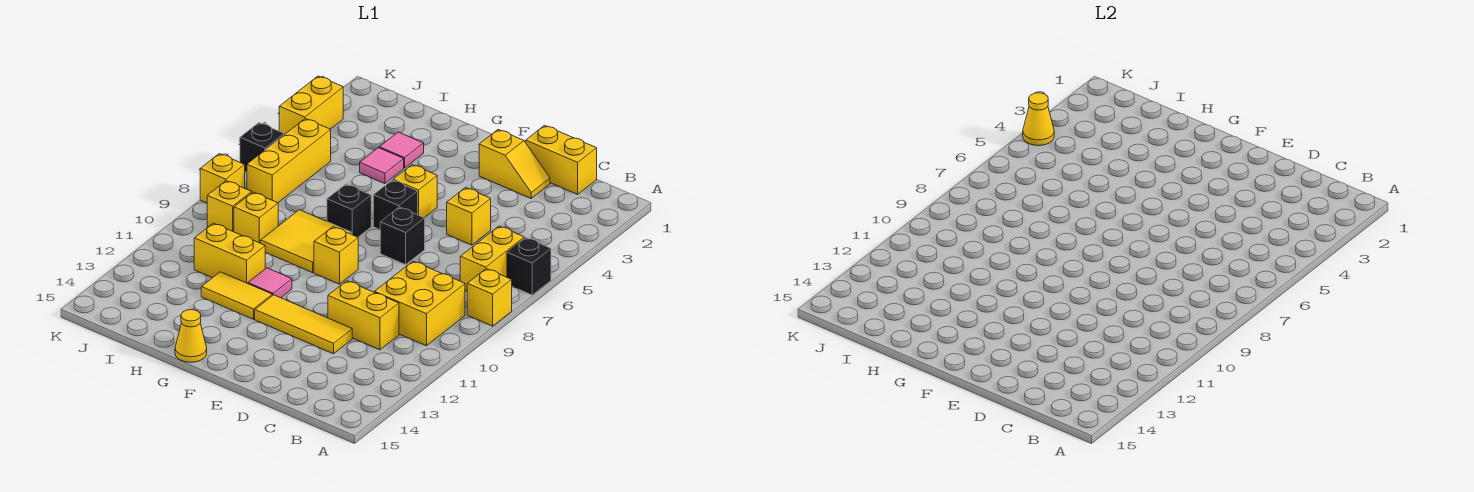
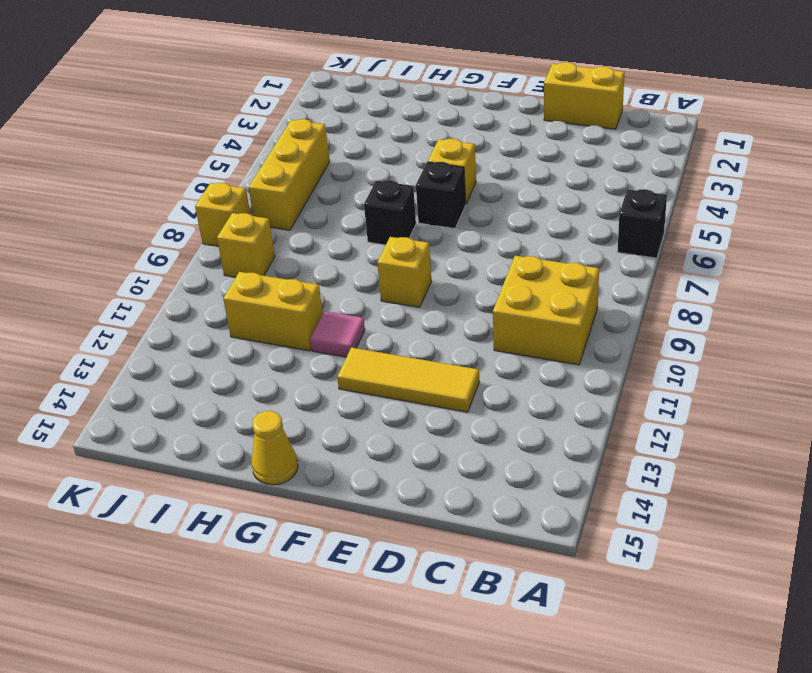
none -> yellow brick A8 level 1
none -> yellow brick B6:B7 level 1
none -> yellow brick C11:D11 level 1

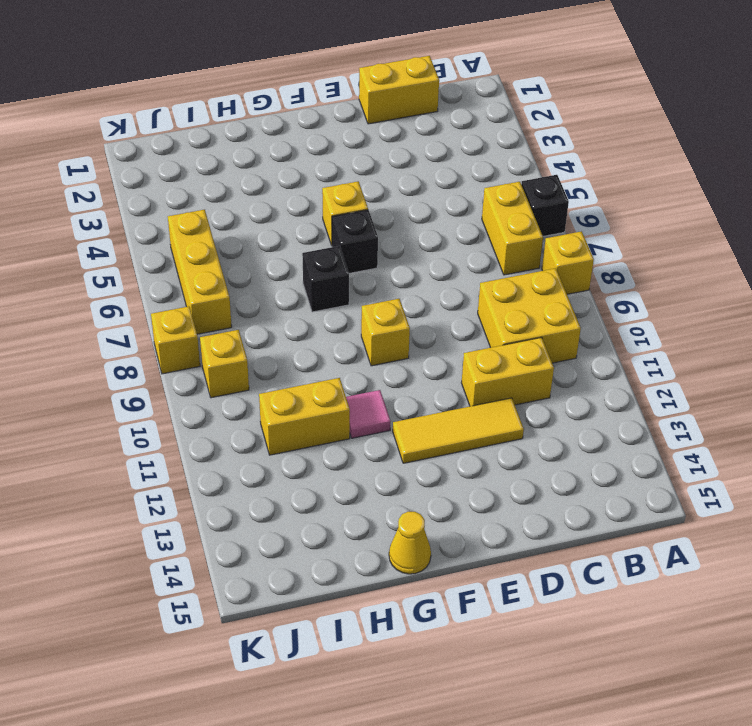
none -> yellow slope D2:E2 level 1 top E
none -> yellow brick D5 level 1
none -> black brick E7 level 1

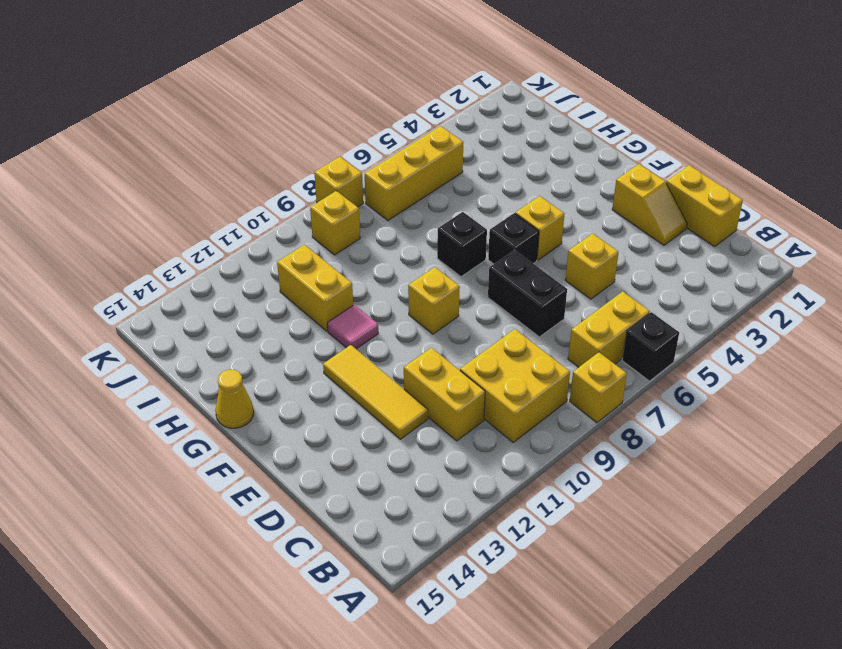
black brick D7:E7 level 1 -> black brick E7 level 1
none -> yellow tile G8:H9 level 1
none -> yellow tile G12:H12 level 1
none -> pink tile H3 level 1

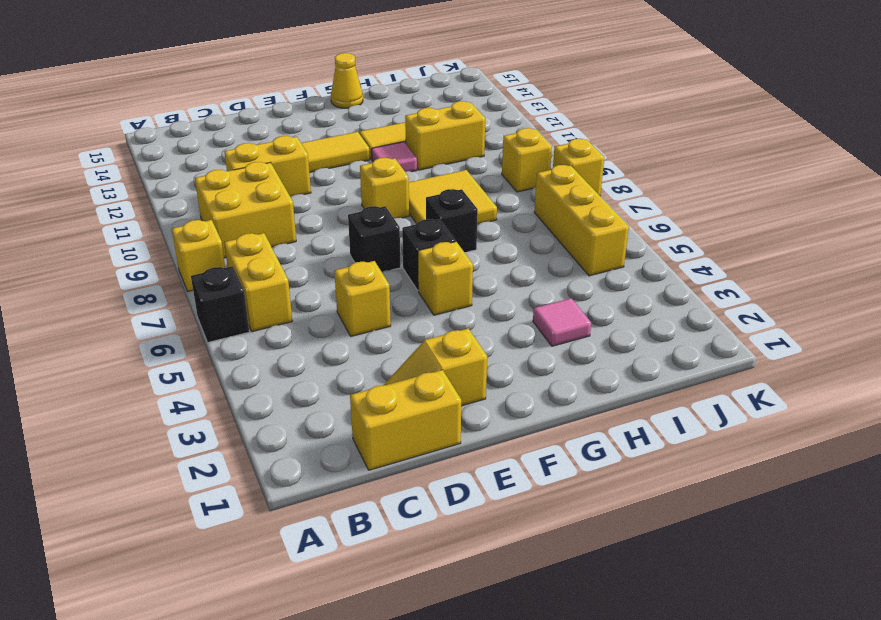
none -> pink tile H4 level 1
none -> yellow brick I9 level 1
none -> yellow brick K3:K4 level 1

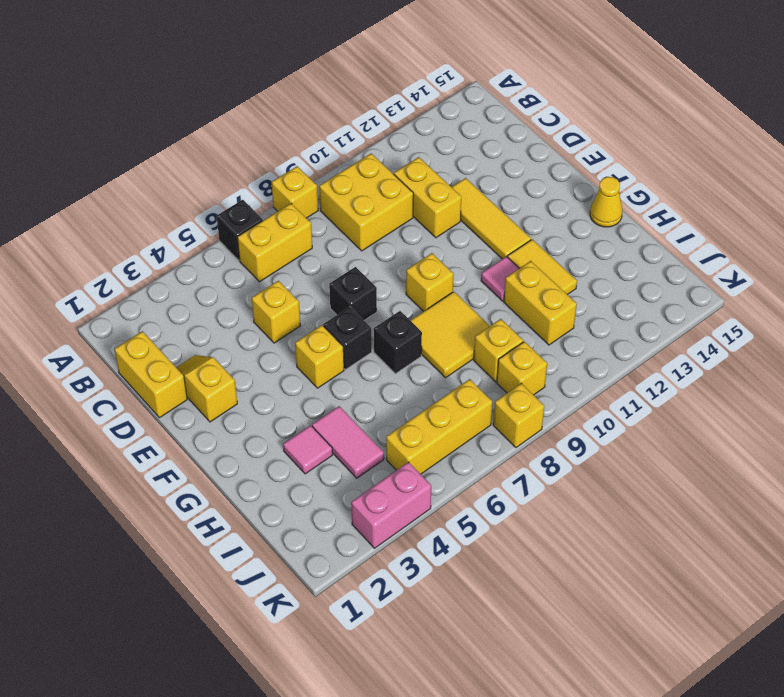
pink tile H4:I4 level 1 -> pink tile H4 level 1
pink brick K3:K4 level 1 -> yellow brick K3:K4 level 1
none -> black brick K6 level 1
none -> yellow cone K4 level 2

